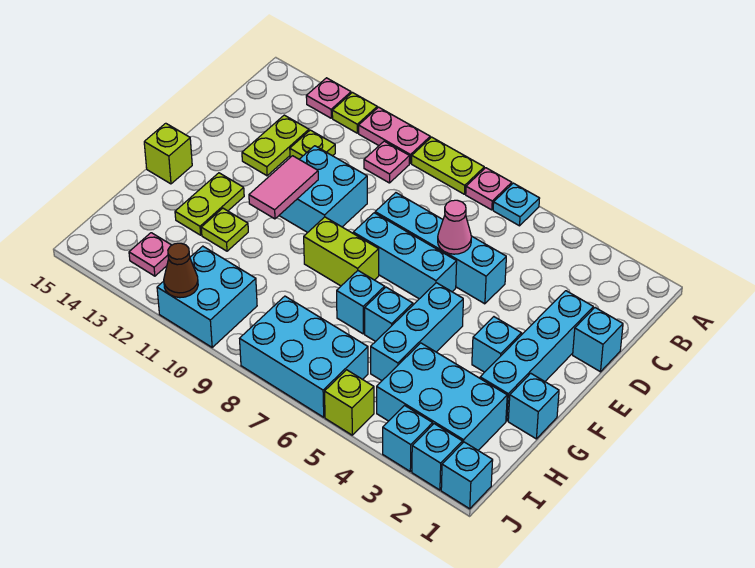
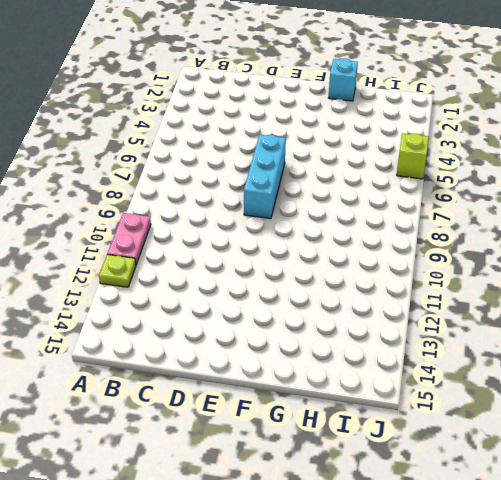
none -> cyan plate A6 level 1
none -> pink plate A7 level 1
none -> lime plate A8:A9 level 1
none -> pink plate A13 level 1

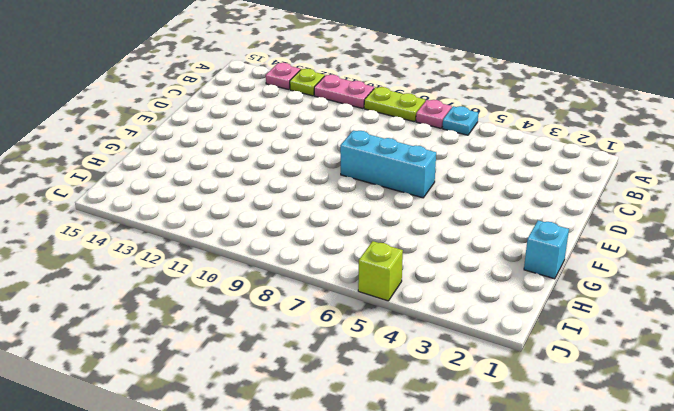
none -> pink plate B10 level 1
none -> lime plate C12 level 1
none -> lime plate C13:D13 level 1
none -> cyan brick D1 level 1

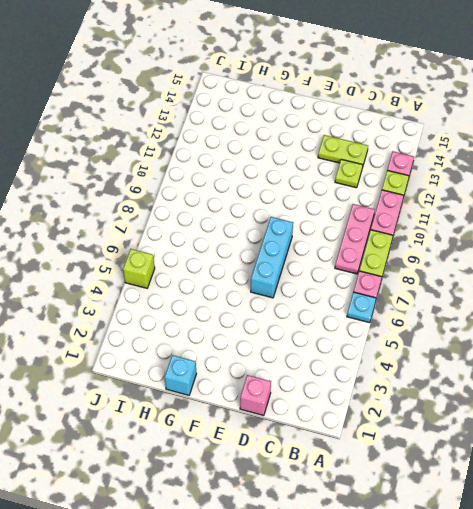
pink plate B8:B10 level 1 -> pink plate B10 level 1
pink brick D1 level 1 -> cyan brick D1 level 1
none -> cyan brick D2:G2 level 1
none -> cyan brick D5:D8 level 1
none -> cyan brick D10:E11 level 1
none -> cyan brick F3 level 1

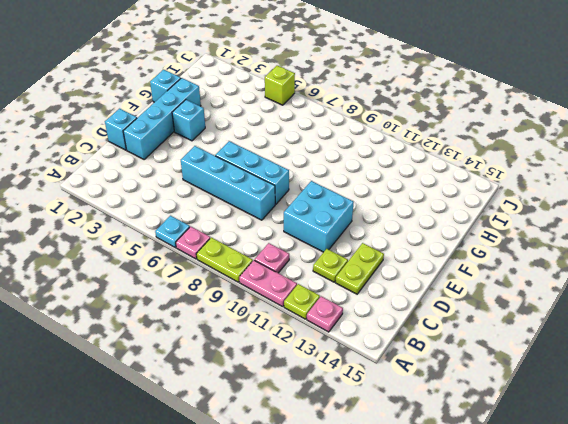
none -> cyan brick F5:H5 level 1
none -> lime brick F8:F9 level 1
none -> lime plate F13:G13 level 1
none -> lime brick F15 level 1

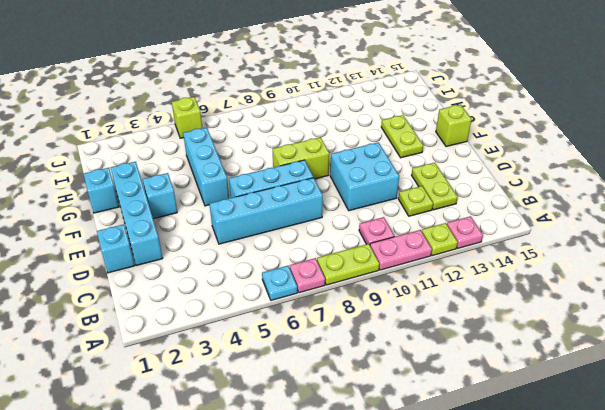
none -> cyan brick G6 level 1
none -> cyan brick G7 level 1
none -> lime plate G12 level 1
none -> cyan brick H2:I4 level 1

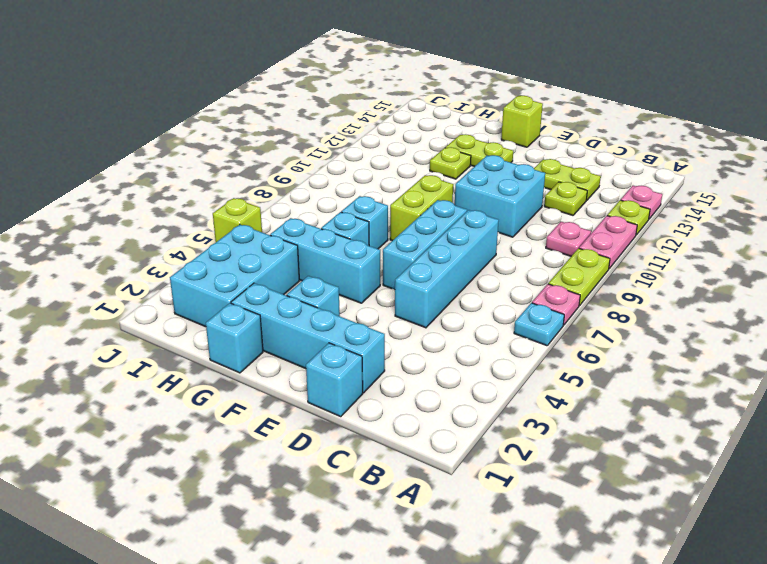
none -> cyan brick I6:J8 level 1
none -> cyan brick I10:J11 level 1
none -> pink plate I13 level 1
none -> cyan brick J1 level 1

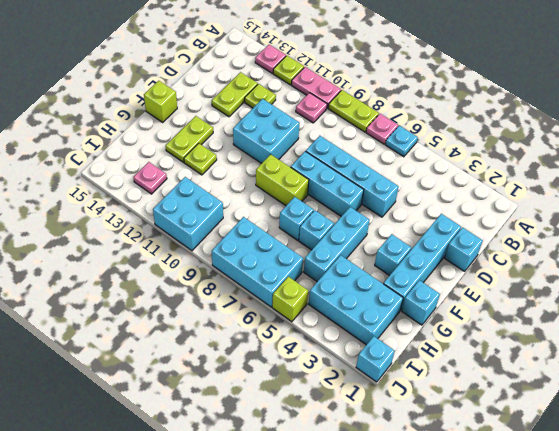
none -> cyan brick J2 level 1
none -> cyan brick J3 level 1
none -> pink cone D6 level 2
none -> pink tile E11:F11 level 2

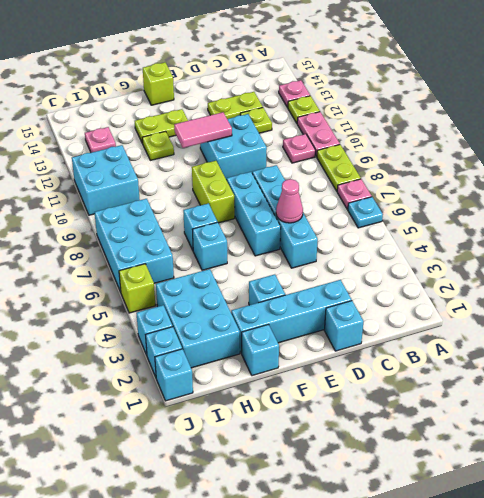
none -> cyan brick F5:H5 level 1
none -> brown cone J11 level 2

